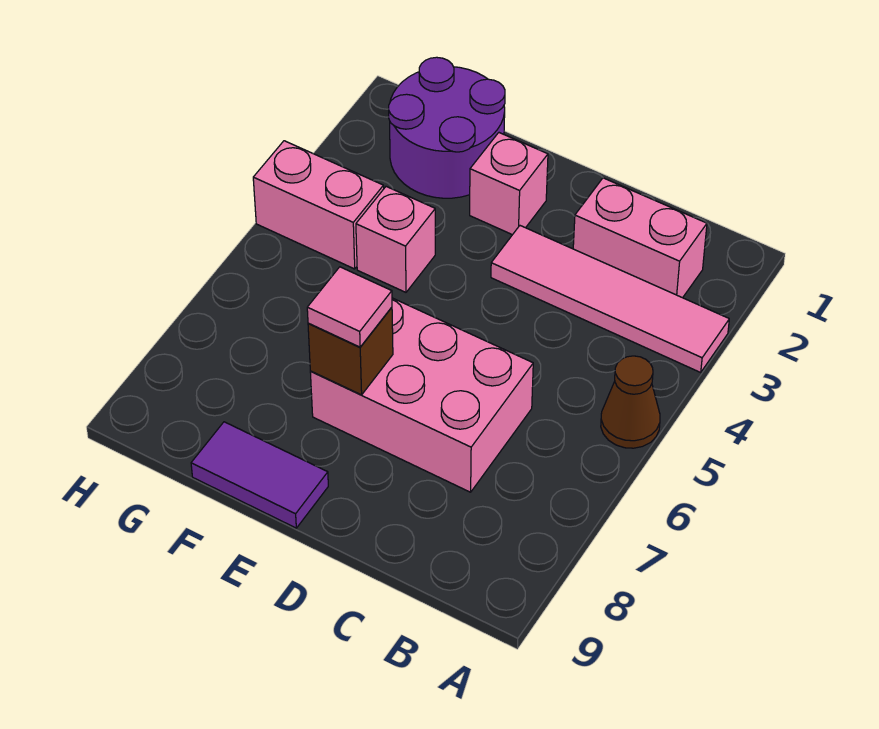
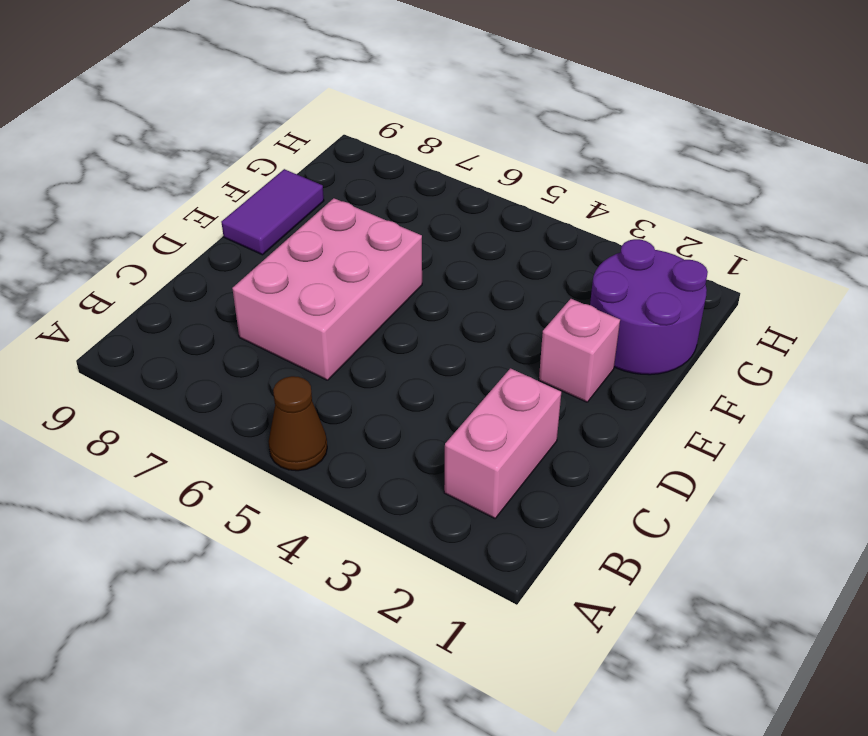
none -> pink tile A3:D3 level 1
none -> pink brick F4 level 1

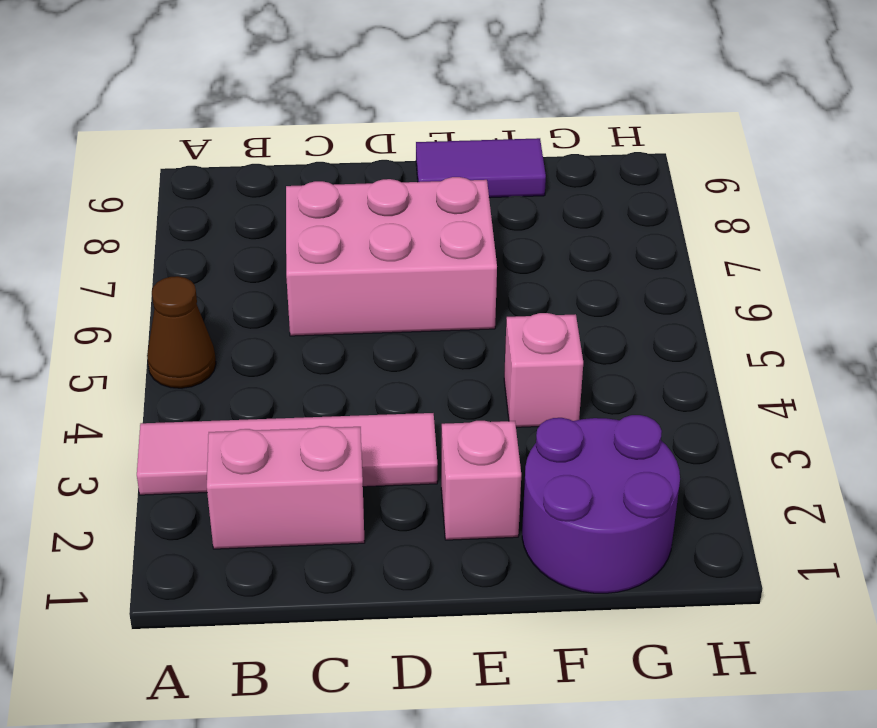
none -> pink brick G4:H4 level 1
none -> brown brick E7 level 2

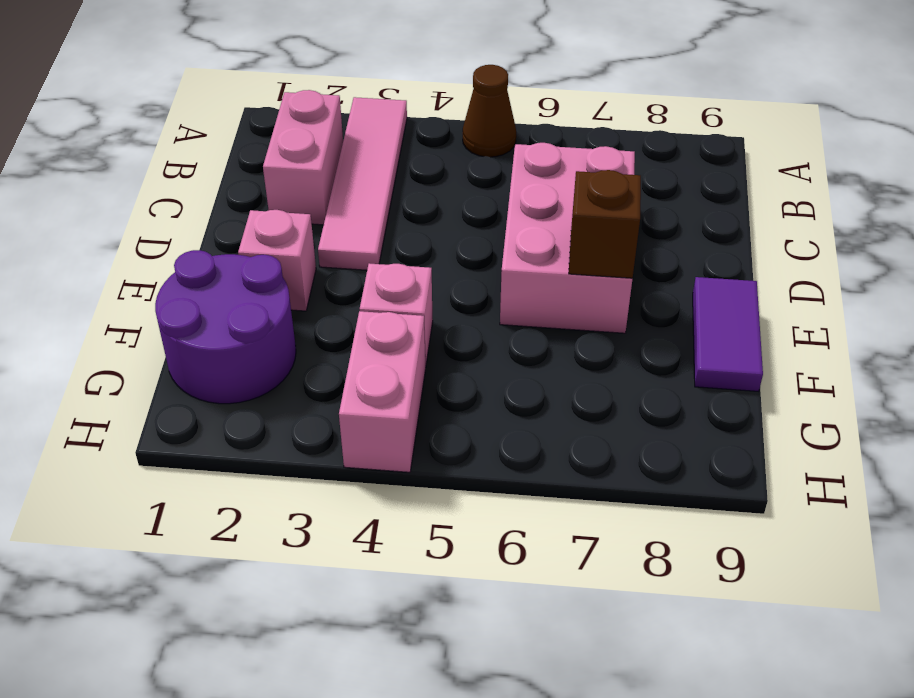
none -> pink tile E7 level 3

